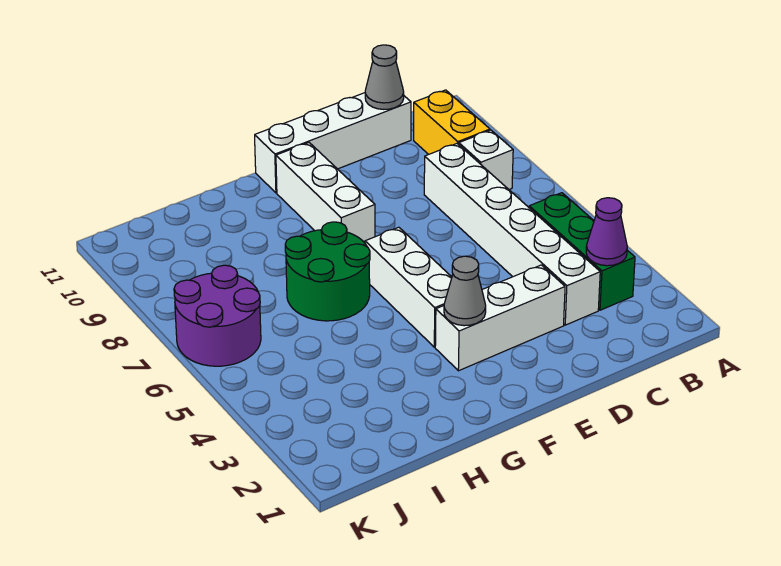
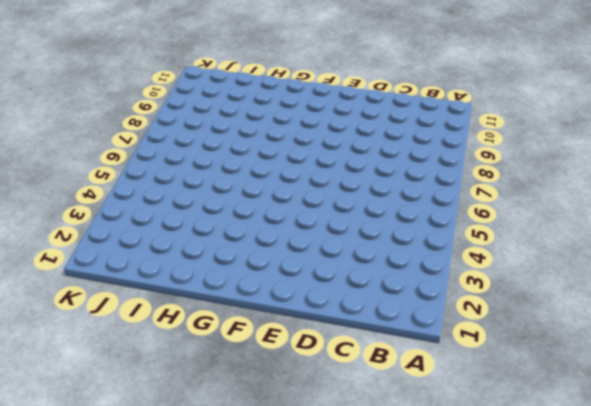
none -> green brick B3:B5 level 1
none -> white brick B8 level 1
none -> yellow brick B9:B10 level 1

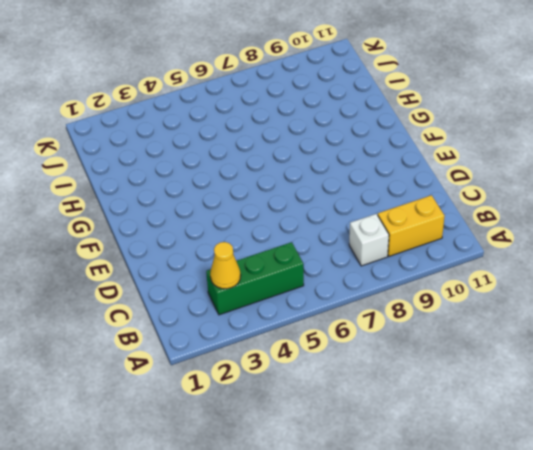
yellow cone B3 level 2 -> purple cone B3 level 2
none -> white brick C3:C8 level 1
none -> white brick C11:F11 level 1
none -> white brick D3:F3 level 1

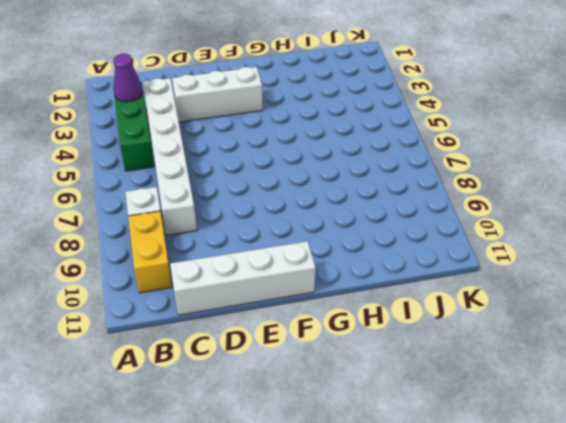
none -> white brick F4:F6 level 1
none -> white brick F8:F10 level 1
none -> green round brick G6:H7 level 1

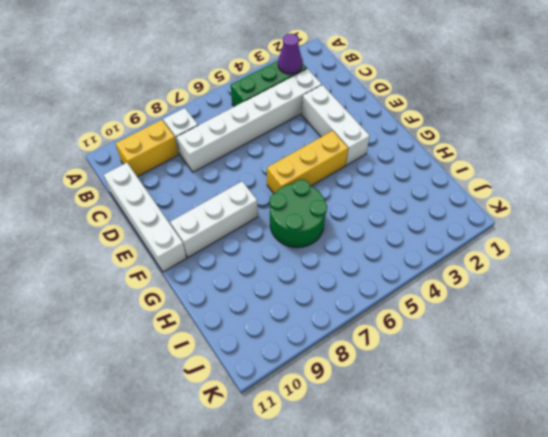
yellow brick F4:F6 level 1 -> white brick F4:F6 level 1
none -> purple round brick J6:K7 level 1
none -> grey cone C11 level 2
none -> grey cone F3 level 2

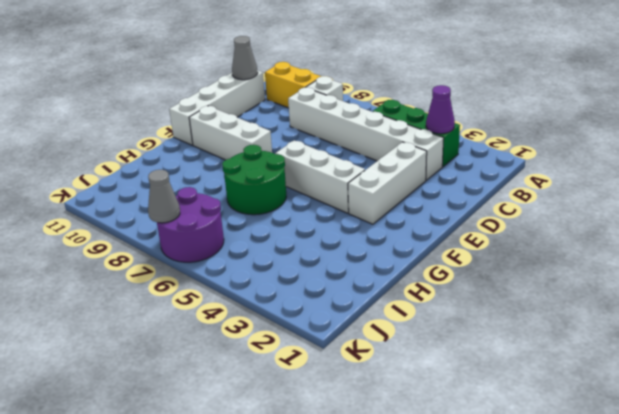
grey cone K7 level 2 -> grey cone F3 level 2

